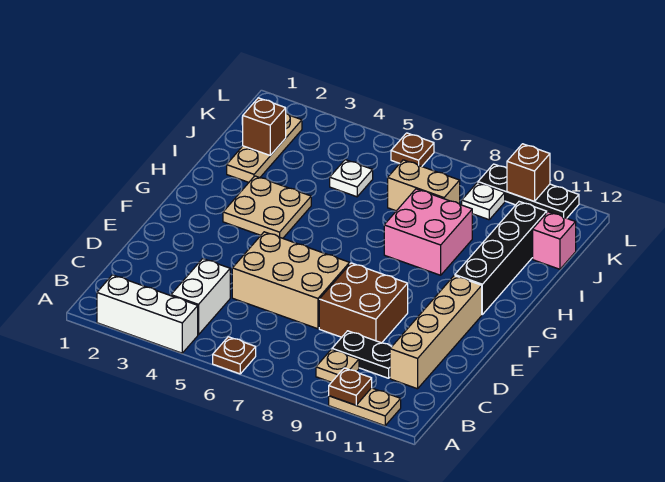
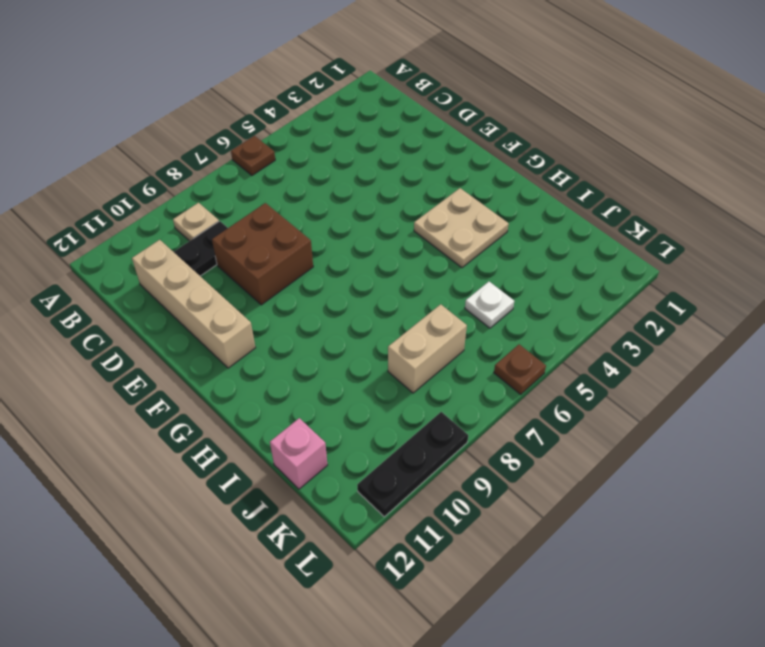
none -> white brick A2:A4 level 1
none -> tan plate A10:A11 level 1
none -> white brick B4:C4 level 1

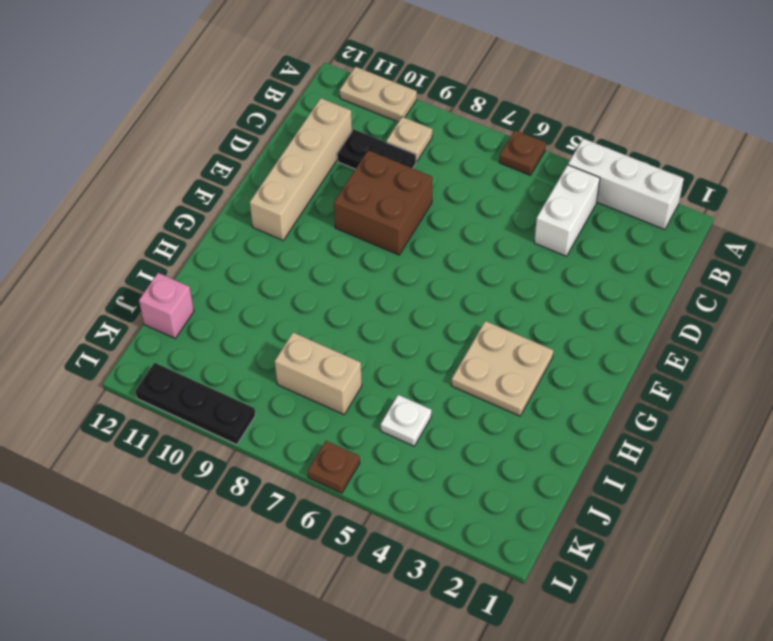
none -> tan brick D5:E7 level 1
none -> black brick G11:J11 level 1
none -> pink brick H8:I9 level 1

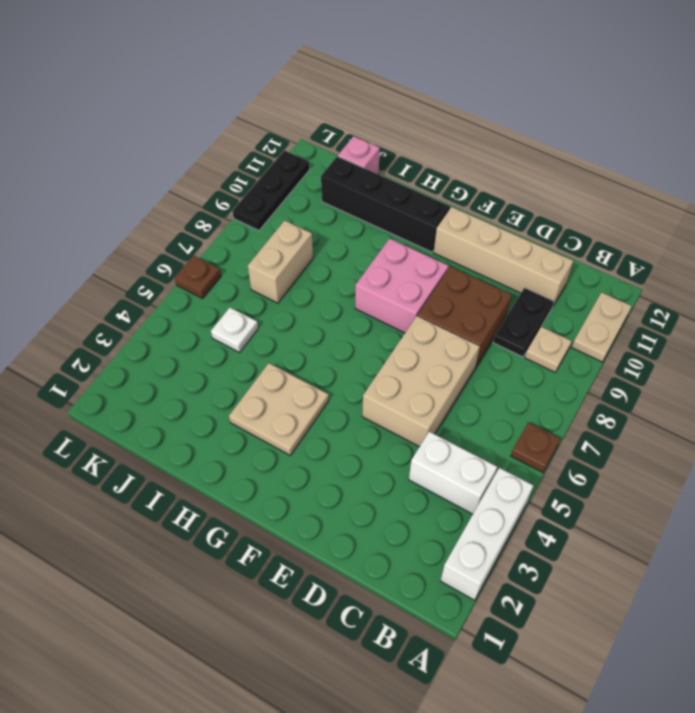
pink brick F8:G9 level 1 -> pink brick H8:I9 level 1
none -> tan plate I2:K2 level 1
none -> white plate K9 level 1
none -> brown plate A10 level 2

